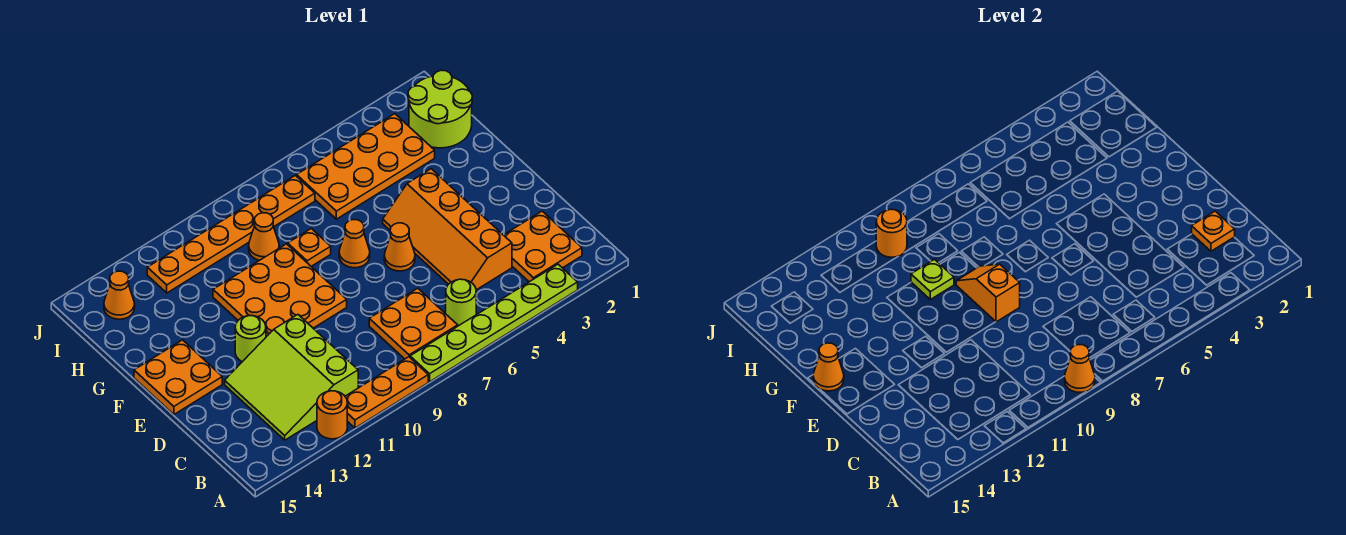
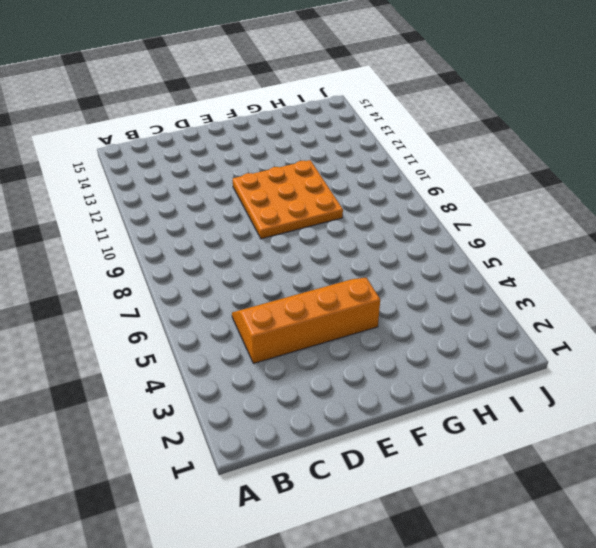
none -> lime plate A3:A8 level 1
none -> orange plate A9:A11 level 1
none -> orange round brick A12 level 1

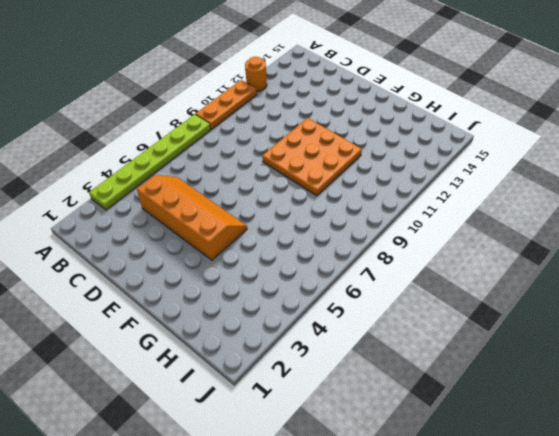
none -> orange plate B2:C3 level 1
none -> lime round brick B6 level 1
none -> orange plate B7:C8 level 1

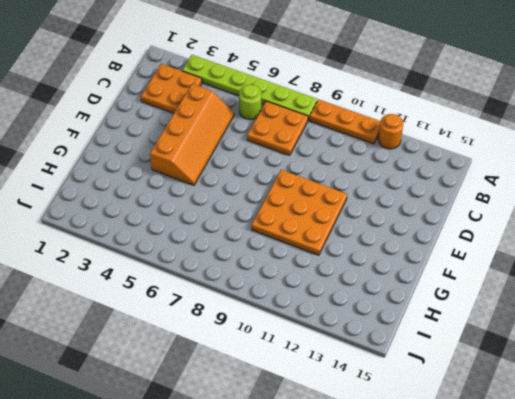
none -> lime slope B11:D13 level 1 top 11
none -> orange cone E6 level 1
none -> lime round brick E12 level 1

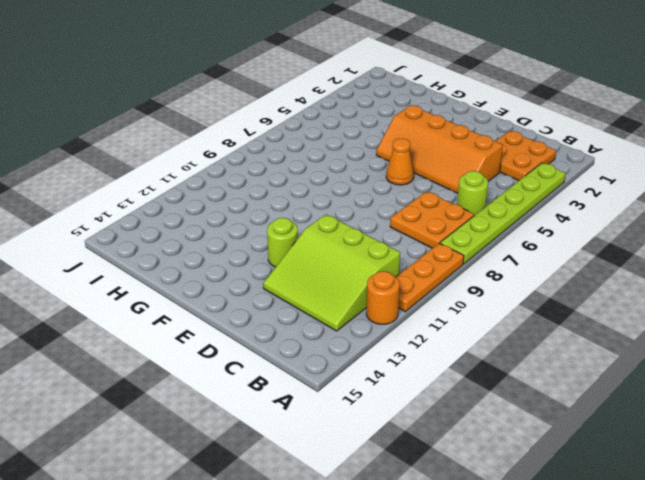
none -> orange plate E9:G11 level 1
none -> orange plate E14:F15 level 1
none -> orange cone F7 level 1

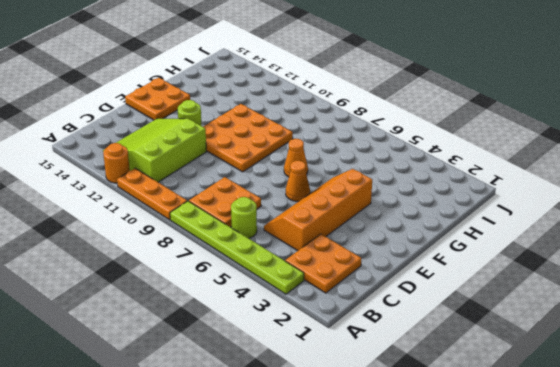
none -> orange plate G8 level 1
none -> lime round brick H1:I2 level 1
none -> orange plate H3:I6 level 1

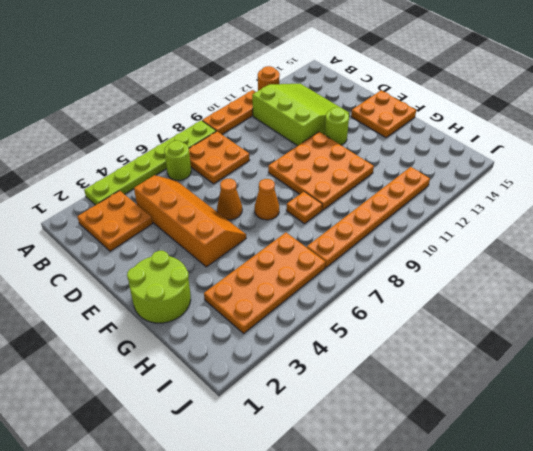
lime round brick F1:G2 level 1 -> lime round brick H1:I2 level 1
none -> orange cone H9 level 1
none -> orange cone I14 level 1
none -> orange cone A9 level 2

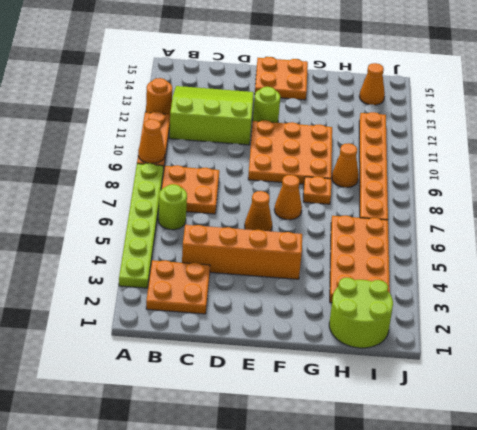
none -> orange plate C2 level 2
none -> orange slope E9:F9 level 2 top E
none -> orange cone F15 level 2

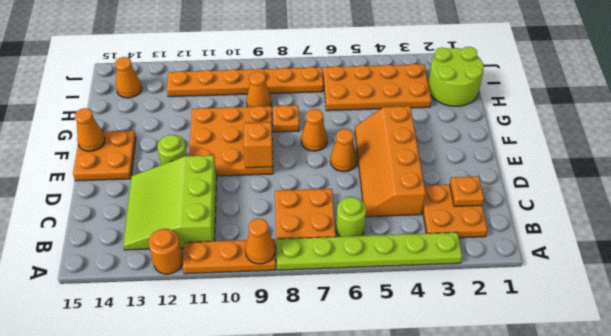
none -> lime plate G10 level 2
none -> orange round brick I10 level 2

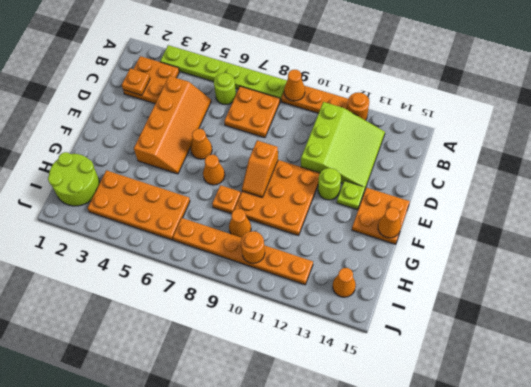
lime plate E13 level 1 -> lime plate G10 level 2

